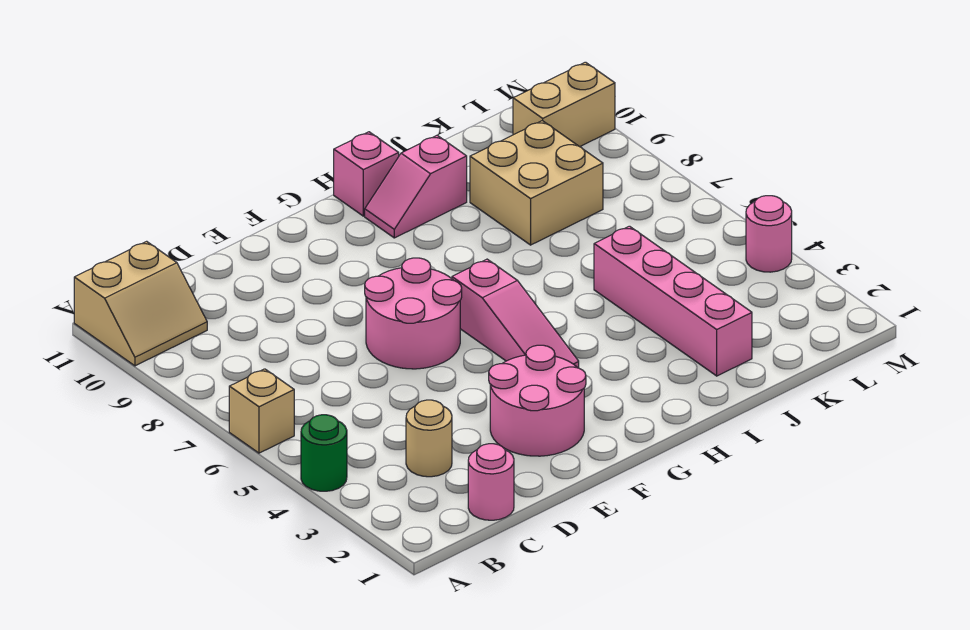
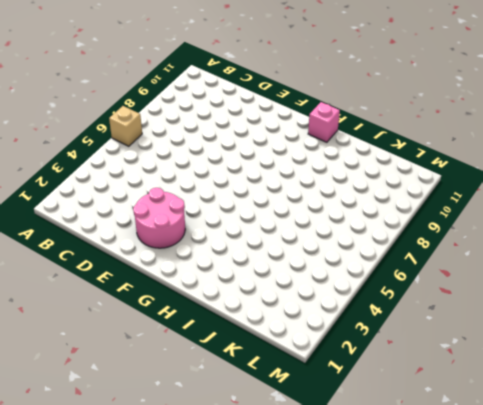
none -> green round brick A4 level 1
none -> tan slope A10:B11 level 1 top 11
none -> pink round brick C1 level 1

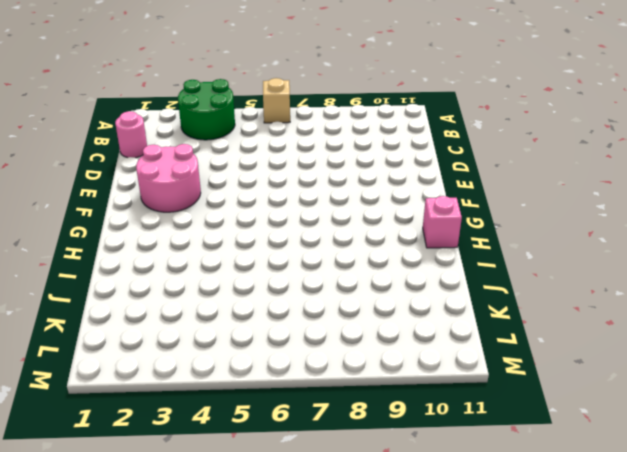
green round brick A3:B4 level 1 -> green round brick A4 level 1
none -> tan slope A10:B11 level 1 top 11
none -> tan round brick C3 level 1
none -> pink round brick E6:F7 level 1

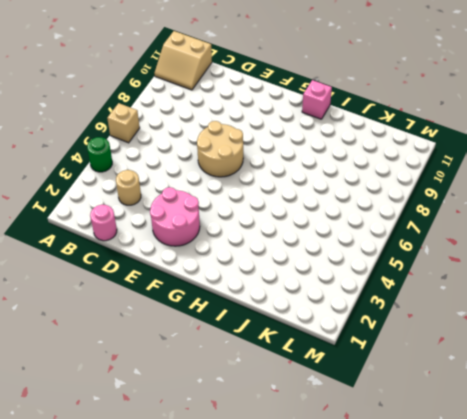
tan round brick E6:F7 level 1 -> pink round brick E6:F7 level 1
none -> pink slope G4:G6 level 1 top 6
none -> pink slope H10:I10 level 1 top I
none -> pink brick J2:J5 level 1

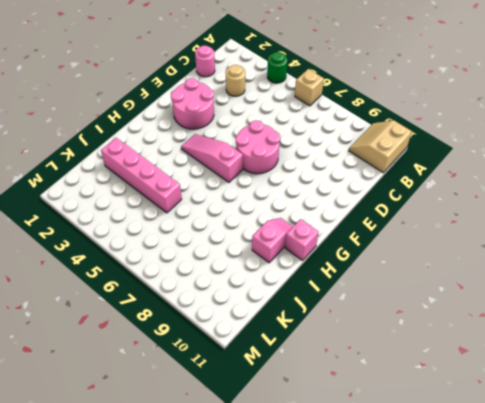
none -> tan brick J8:K9 level 1
none -> tan brick L10:M10 level 1
none -> pink round brick M4 level 1

